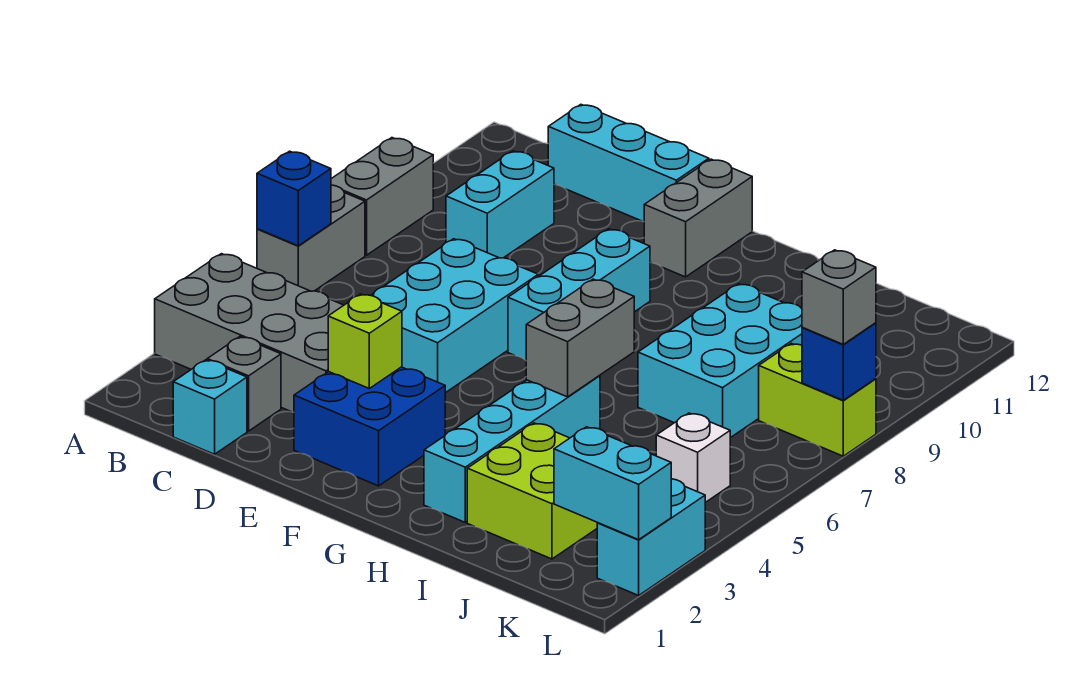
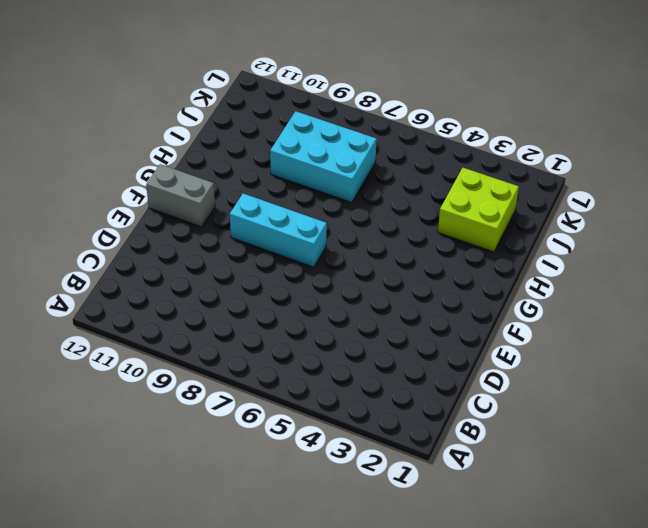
none -> grey brick A3:D4 level 1
none -> grey brick A6:A7 level 1
none -> grey brick A8:A9 level 1

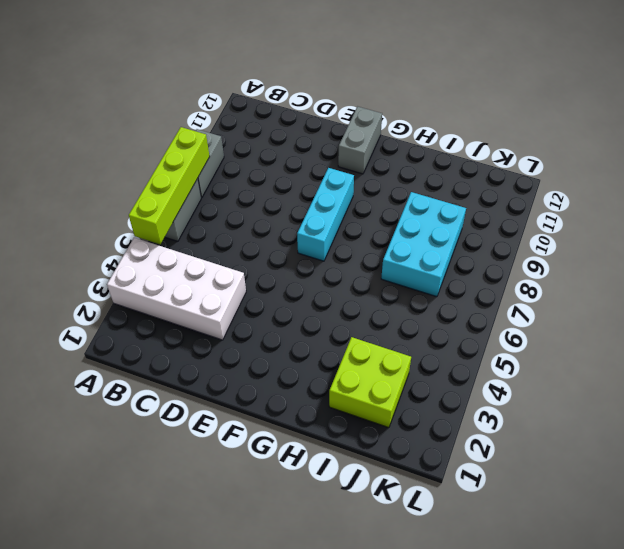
white brick A3:D4 level 1 -> grey brick A3:D4 level 1
lime brick A5:A8 level 2 -> blue brick A6 level 2
none -> cyan brick C1 level 1
none -> grey brick C2 level 1
none -> cyan brick C9:C10 level 1

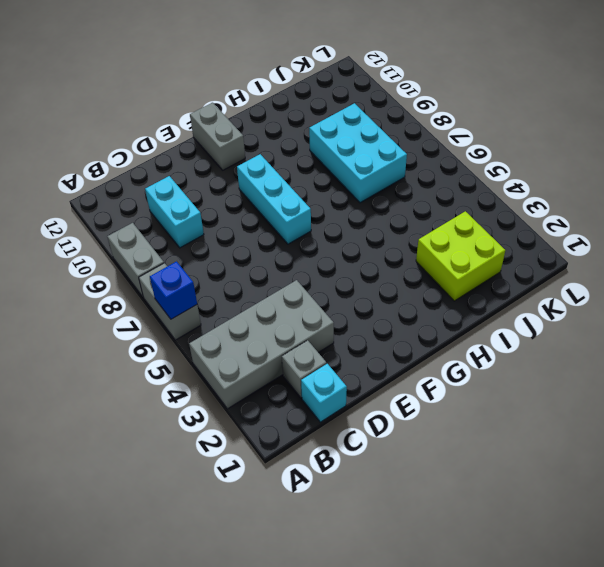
none -> cyan brick C12:E12 level 1
none -> cyan brick D5:E7 level 1
none -> blue brick E2:F3 level 1

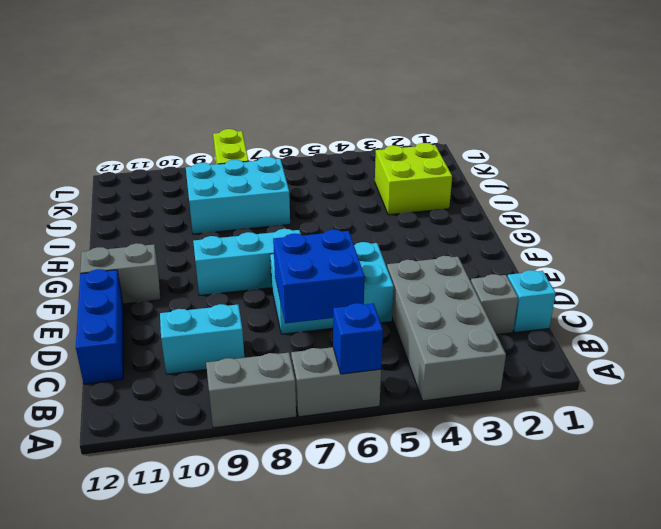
blue brick C6:D7 level 2 -> blue brick E2:F3 level 1
blue brick C12:E12 level 1 -> cyan brick C12:E12 level 1
none -> cyan brick H2:H5 level 1
none -> white brick K5 level 1
none -> cyan brick L2:L3 level 1

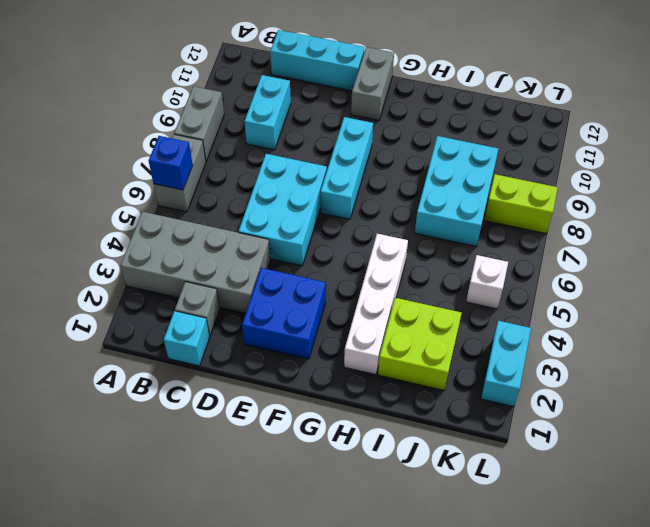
white brick H2:H5 level 1 -> cyan brick H2:H5 level 1
none -> lime brick E3 level 2
none -> grey brick H5:H6 level 2
none -> cyan brick K2:L2 level 2

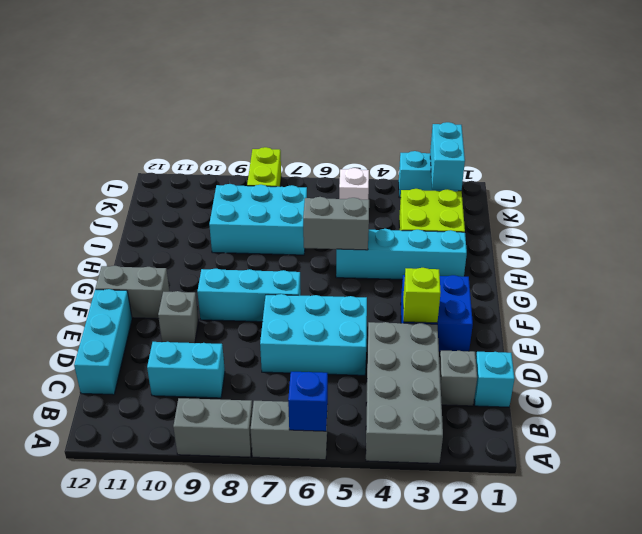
grey brick E10 level 1 -> grey brick L8 level 3
none -> blue brick L8 level 2

